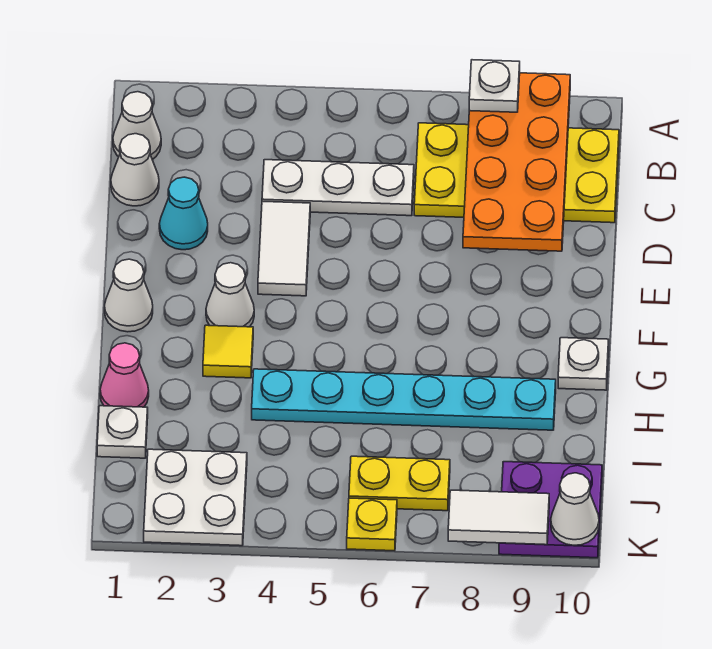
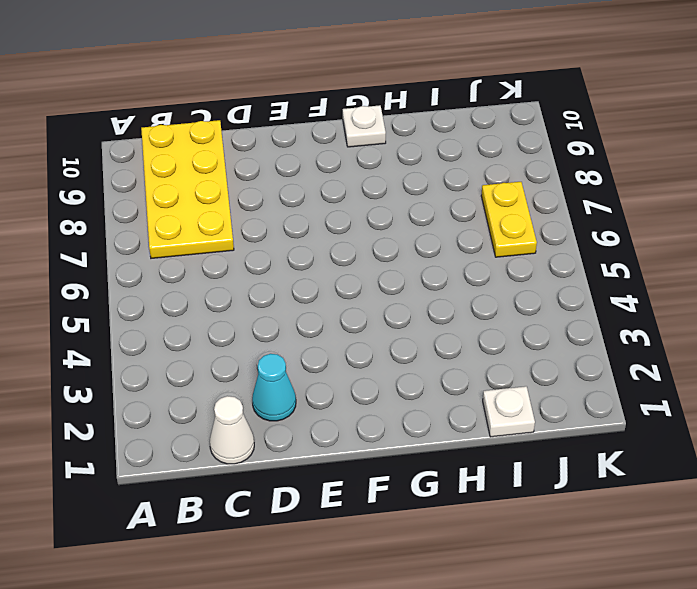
none -> white cone B1 level 1
none -> white plate C4:C6 level 1
none -> white tile D4:E4 level 1

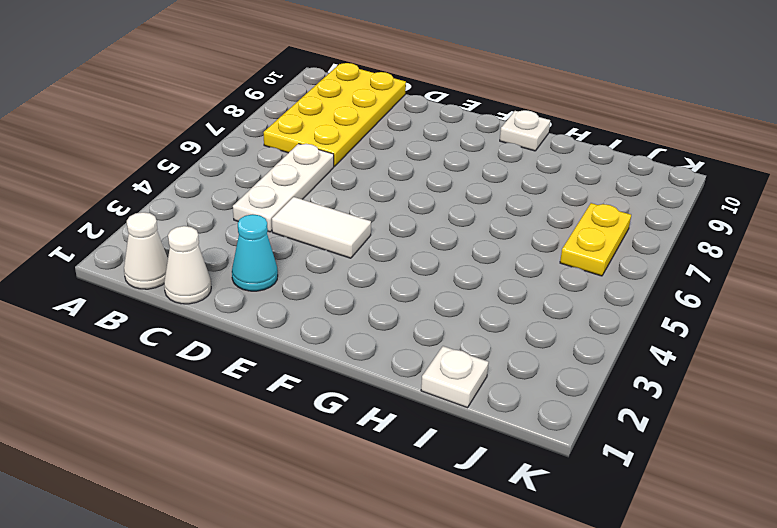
none -> white cone F1 level 1
none -> white cone F3 level 1
none -> yellow tile G3 level 1

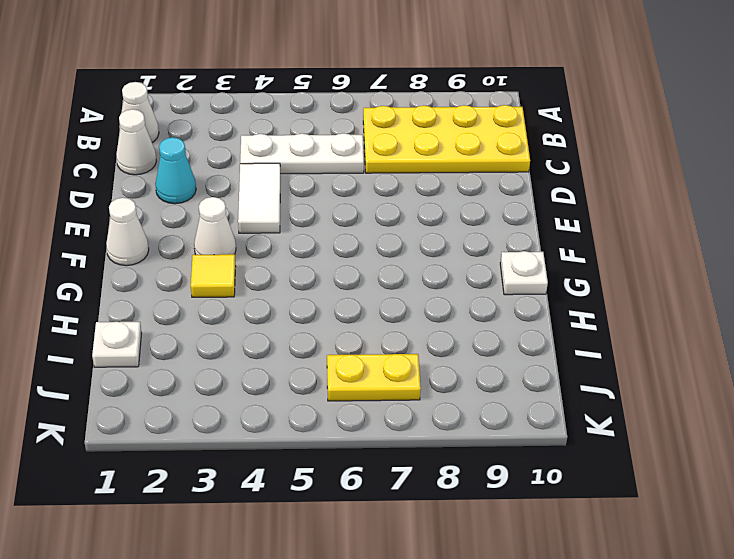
none -> pink cone H1 level 1
none -> cyan plate H4:H9 level 1
none -> white plate J2:K3 level 1

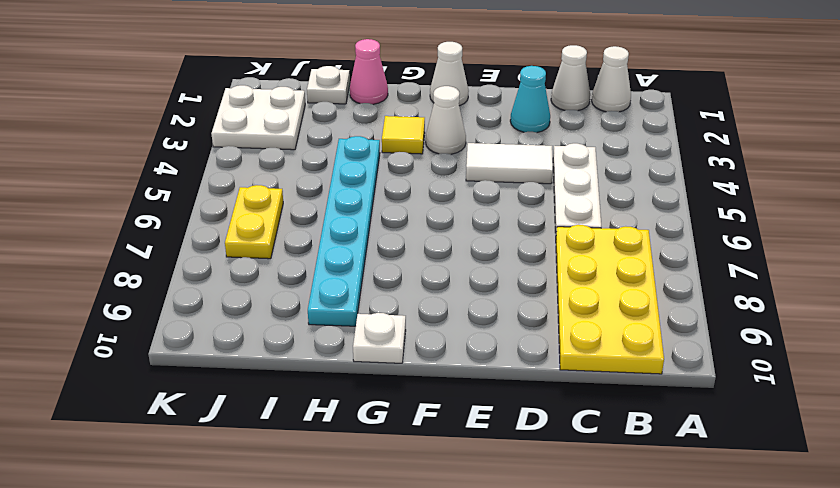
none -> purple plate J9:K10 level 1
none -> yellow plate K6 level 1
none -> orange plate A8:D9 level 2

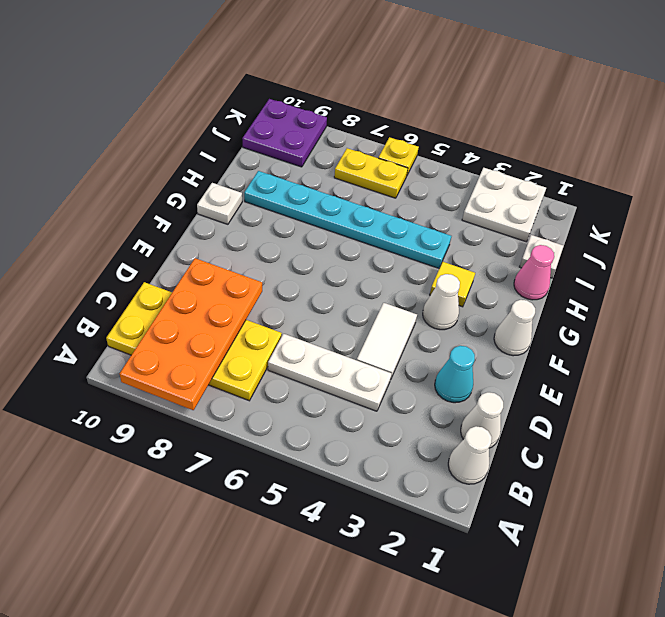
none -> white tile K8:K9 level 2
none -> white cone K10 level 2
none -> white plate A8 level 3

